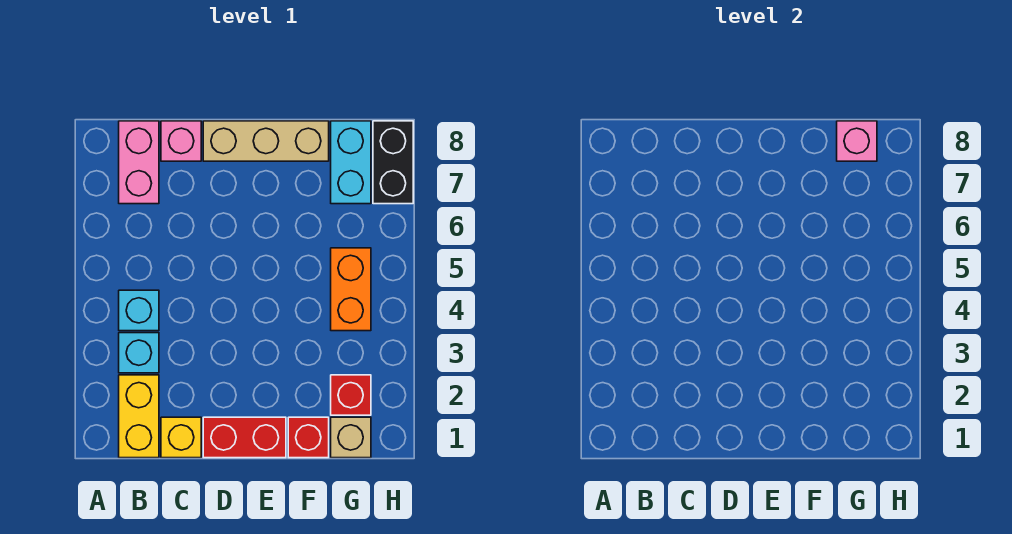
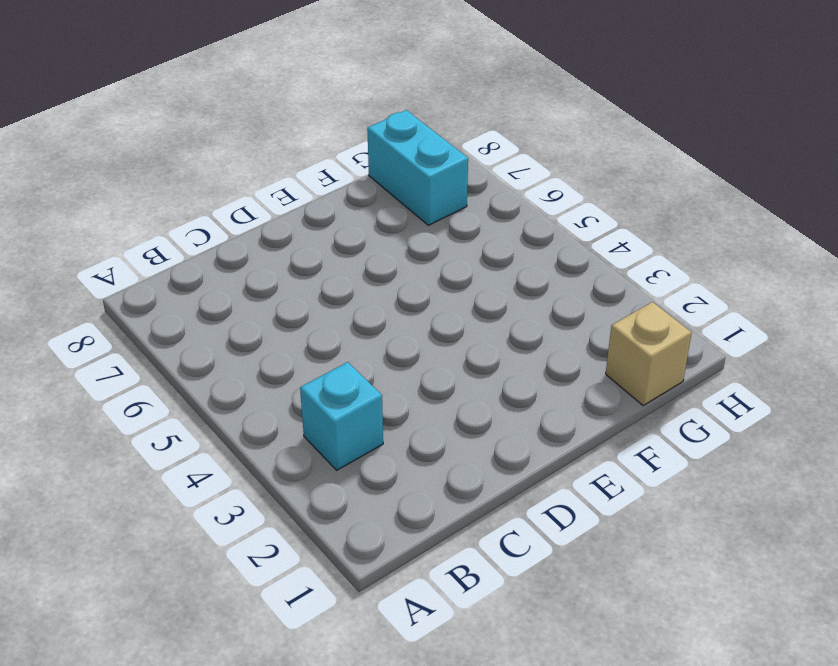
none -> yellow brick B1:B2 level 1
none -> cyan brick B4 level 1
none -> pink brick B7:B8 level 1

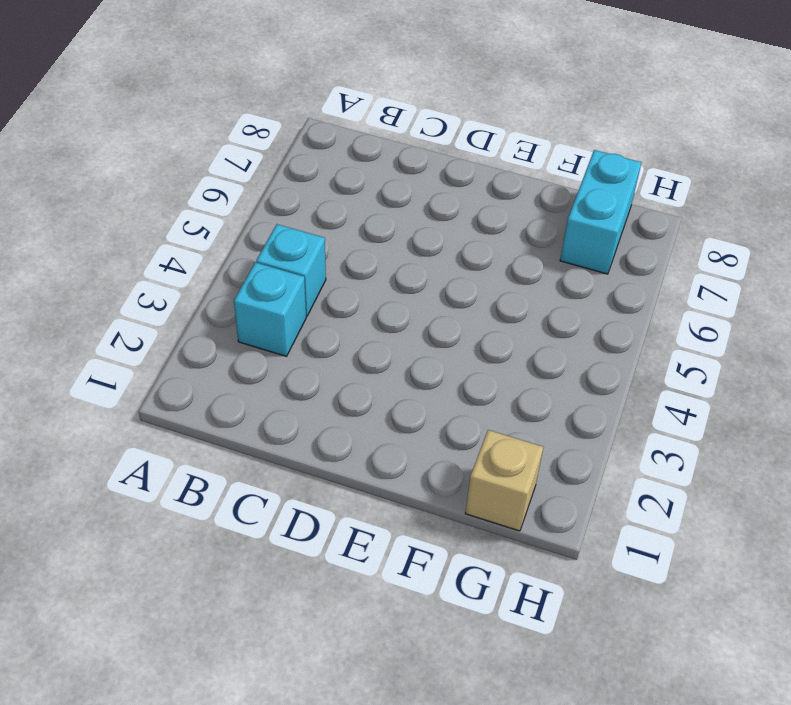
none -> yellow brick B1:B2 level 1
none -> pink brick B7:B8 level 1
none -> yellow brick C1 level 1

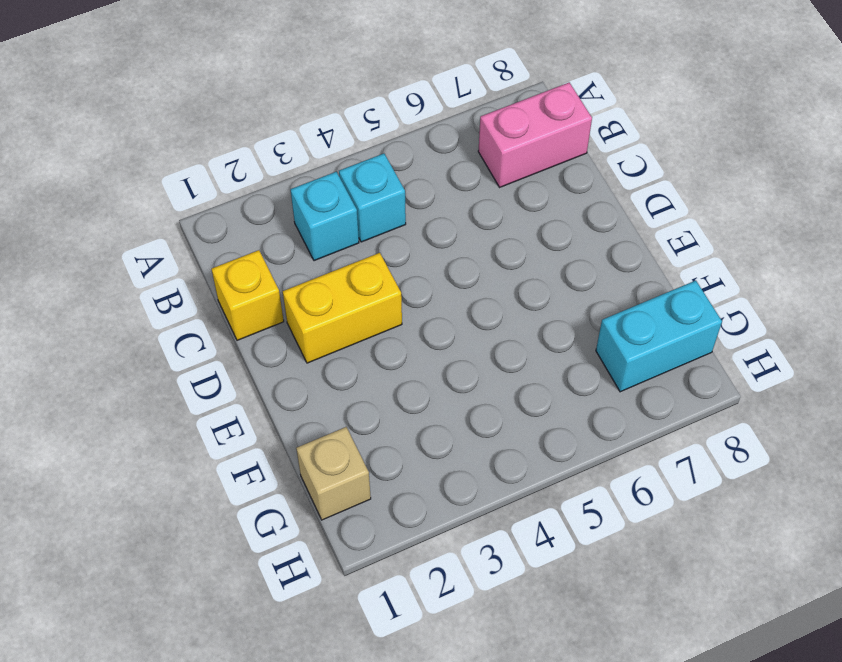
yellow brick D2:D3 level 1 -> yellow brick B1:B2 level 1
none -> pink brick C8 level 1
none -> red brick D1:E1 level 1
none -> tan brick D8:F8 level 1

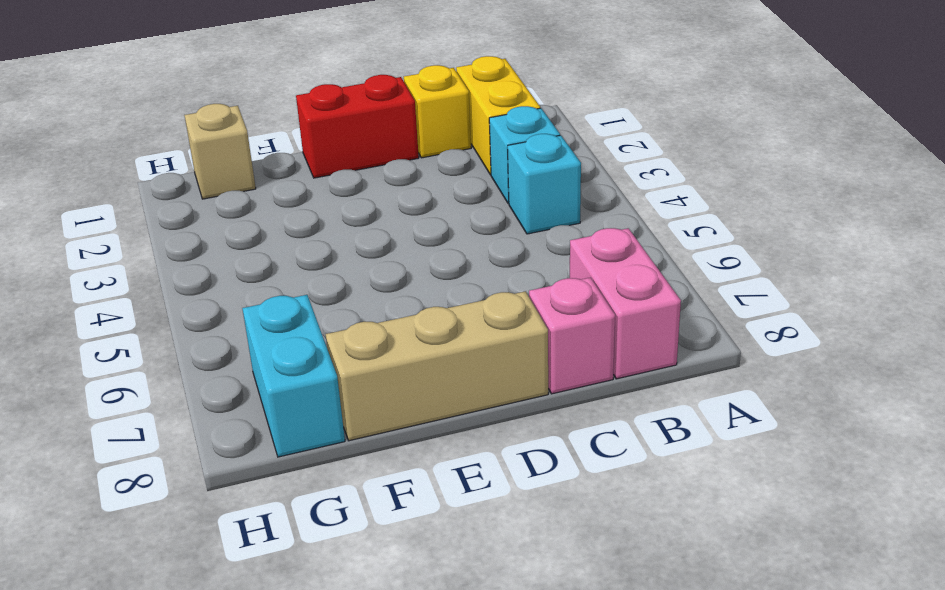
none -> red brick F1 level 1
none -> red brick G2 level 1
none -> orange brick G4:G5 level 1

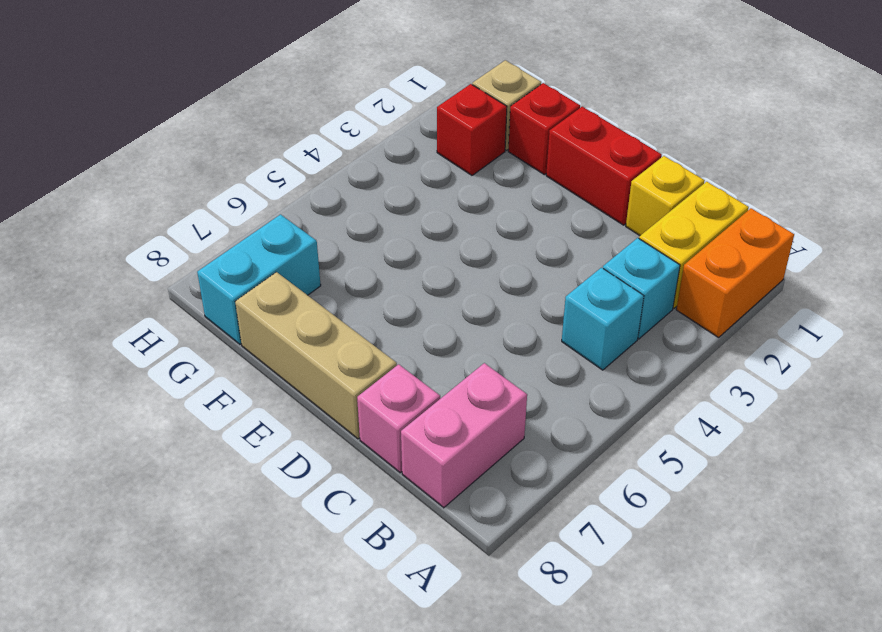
orange brick A1:A2 level 1 -> orange brick G4:G5 level 1
none -> black brick H7:H8 level 1
none -> pink brick G8 level 2

